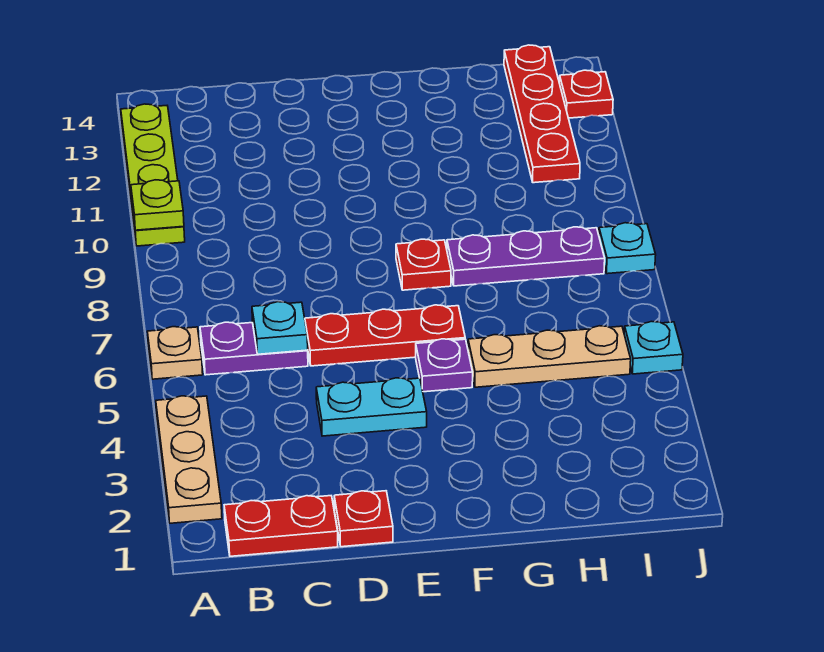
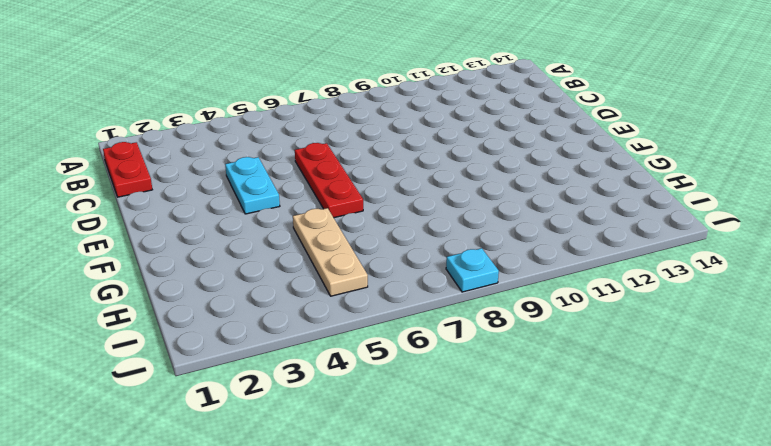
none -> tan plate A2:A4 level 1
none -> tan plate A6 level 1
none -> lime plate A10:A13 level 1

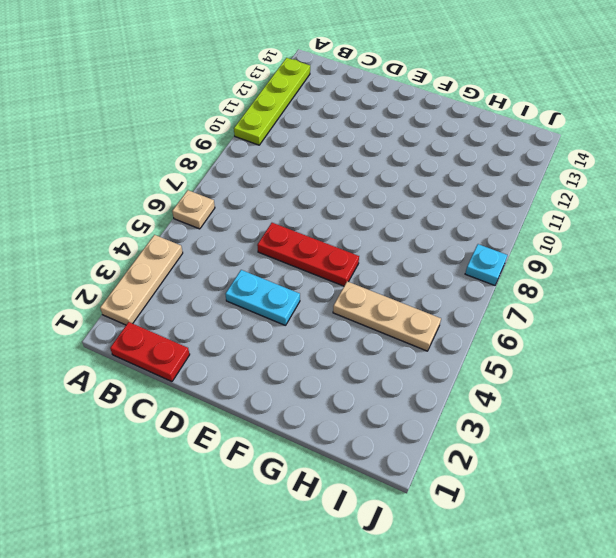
none -> purple plate B6:C6 level 1
none -> red plate D1 level 1
none -> purple plate F5 level 1

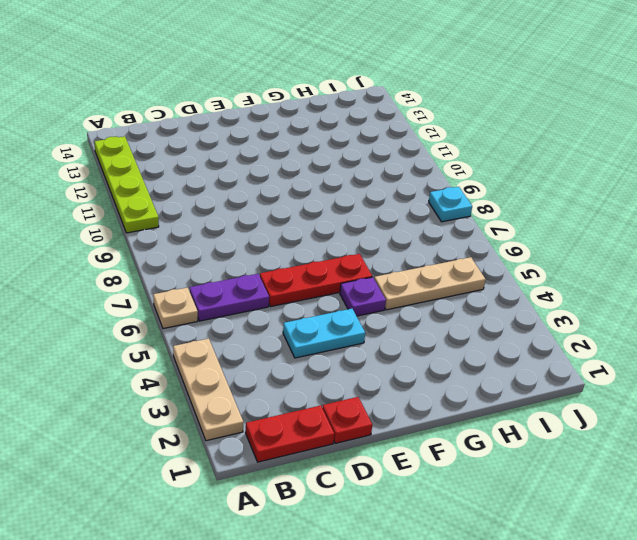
none -> red plate F8 level 1
none -> purple plate G8:I8 level 1
none -> red plate I11:I14 level 1

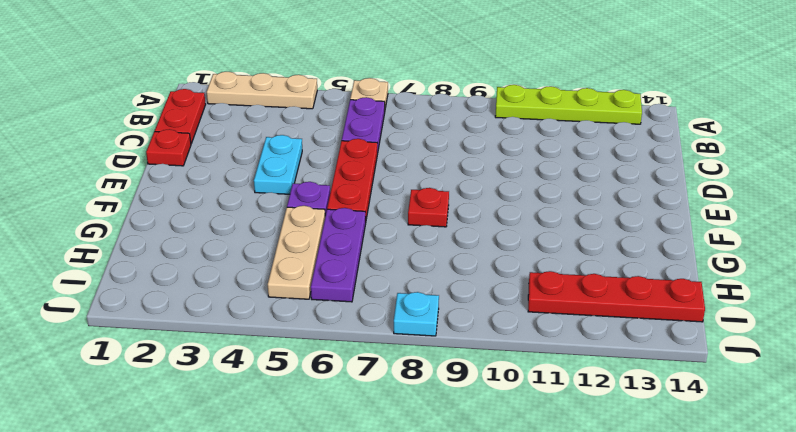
purple plate G6:I6 level 1 -> purple plate G8:I8 level 1
none -> cyan plate J5 level 1
none -> red plate J13 level 1
none -> lime plate A10 level 2

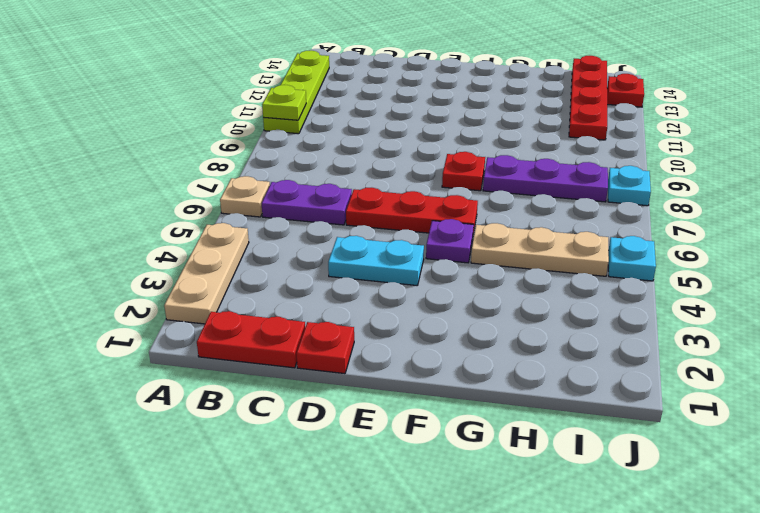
none -> cyan plate C6 level 2

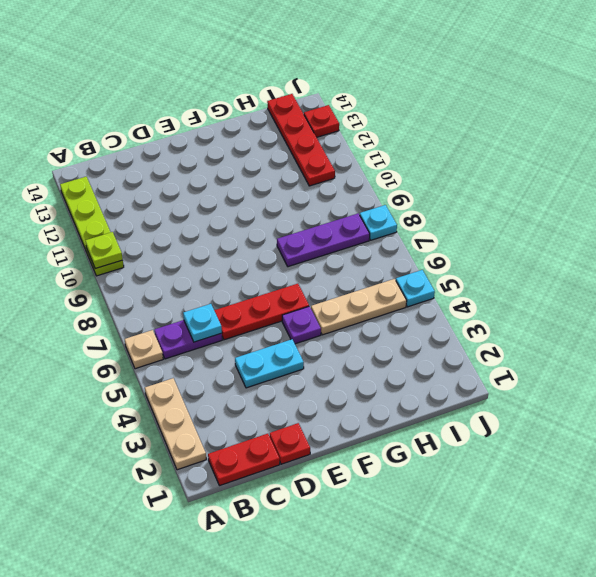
none -> red plate F8 level 1

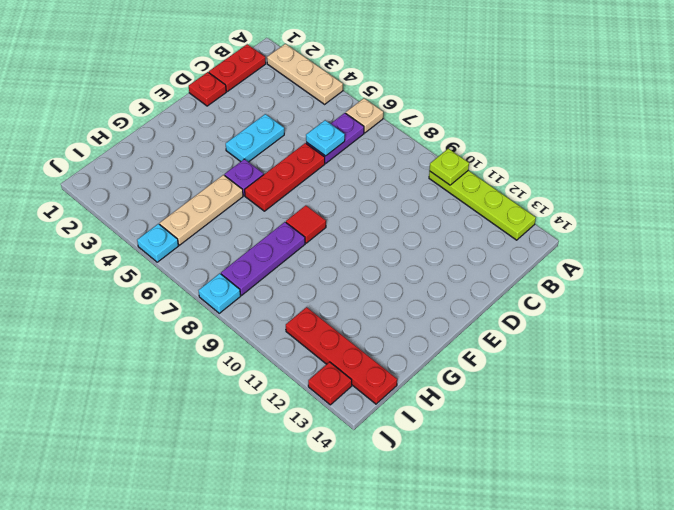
red tile F8 level 1 -> red plate F8 level 1

